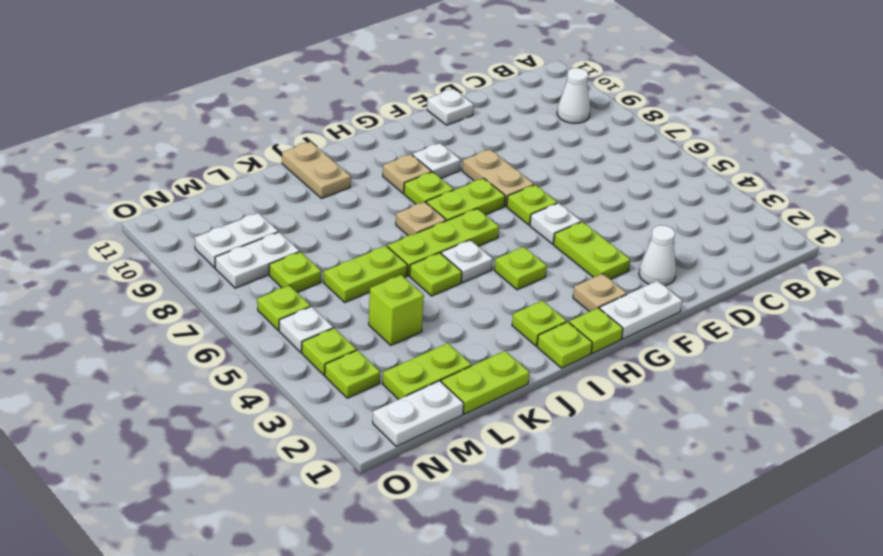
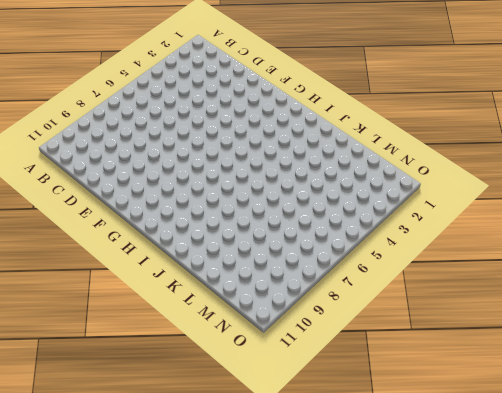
none -> white cone B9 level 1
none -> white cone E2 level 1
none -> white plate E11 level 1
none -> white plate F1:G1 level 1

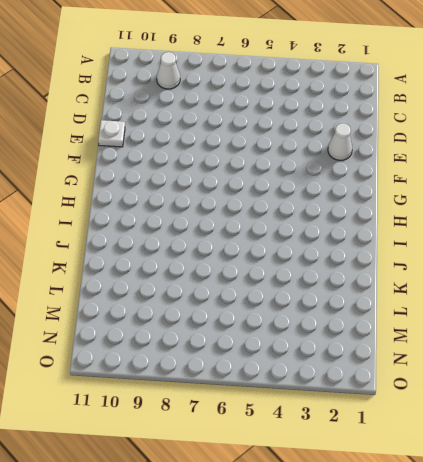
none -> white plate F1:G1 level 1
none -> lime plate F3:F4 level 1
none -> white plate F5 level 1
none -> lime plate F6 level 1

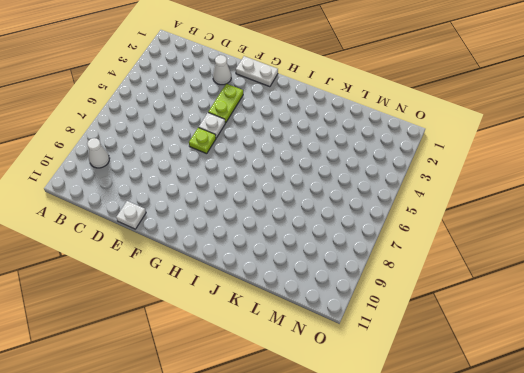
none -> tan plate F7:F8 level 1
none -> tan plate G2 level 1
none -> lime plate G7:H7 level 1
none -> white plate G9 level 1

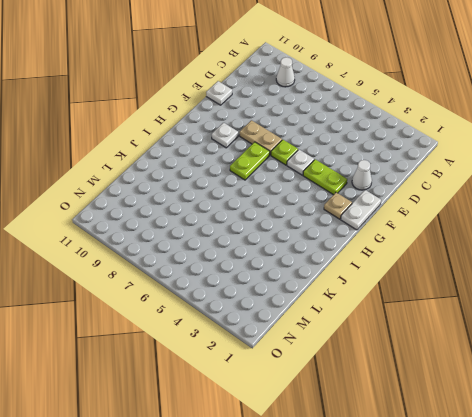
none -> lime plate H1 level 1
none -> lime plate H4 level 1
none -> lime plate H6:J6 level 1
none -> lime plate H8 level 1

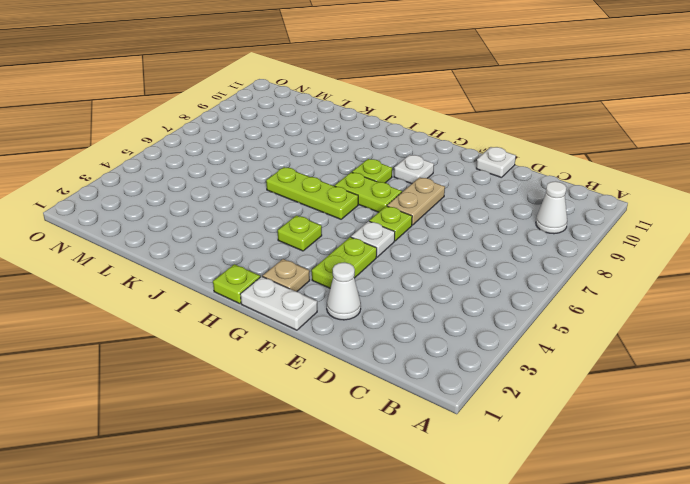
none -> tan plate H9 level 1
none -> lime plate I1 level 1
none -> lime plate I2 level 1
none -> white plate I5 level 1

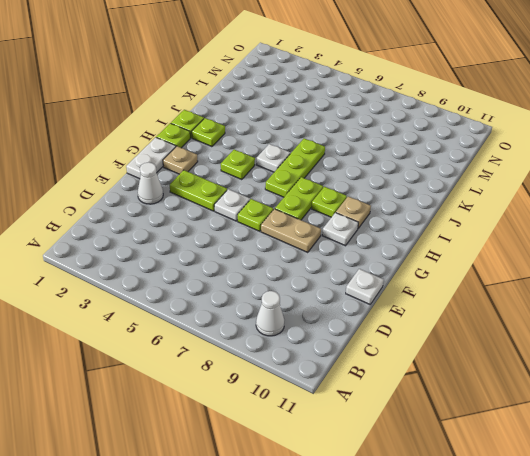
none -> tan plate I7 level 1
none -> lime plate J5 level 1
none -> tan plate J10:J11 level 1
none -> lime plate K1:L1 level 1

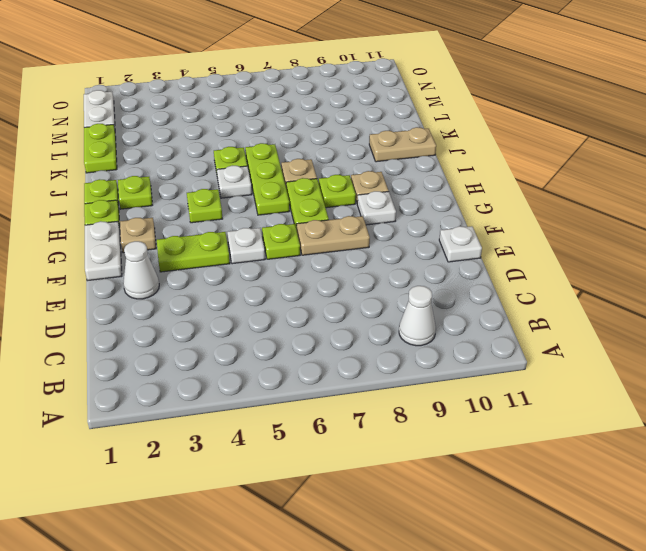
none -> lime plate K6:L6 level 1
none -> lime plate L2:M2 level 1
none -> lime brick L4 level 1
none -> lime plate M7 level 1

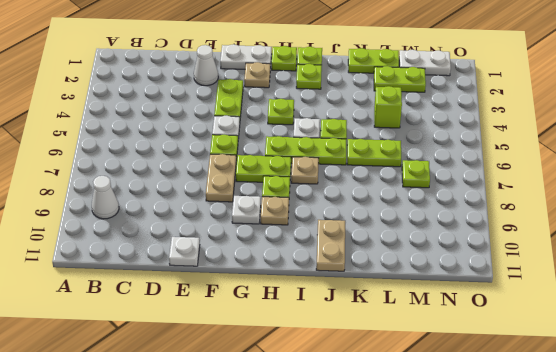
none -> white plate M8:N8 level 1
none -> white plate M9:N9 level 1
none -> lime plate N3 level 1
none -> lime plate N4 level 1

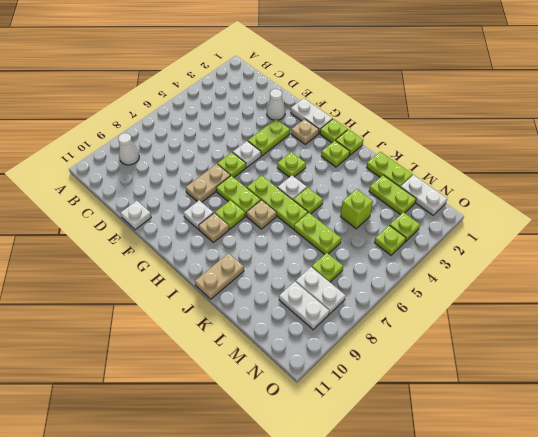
none -> white plate N5 level 1
none -> lime plate N6 level 1

